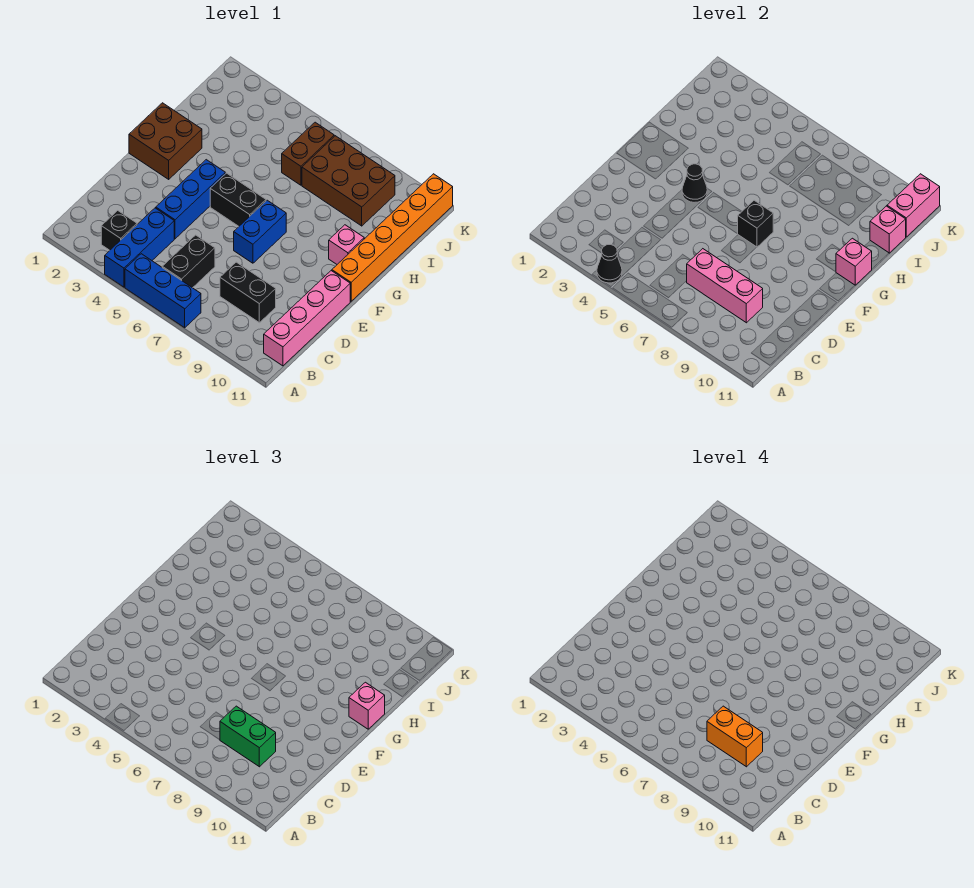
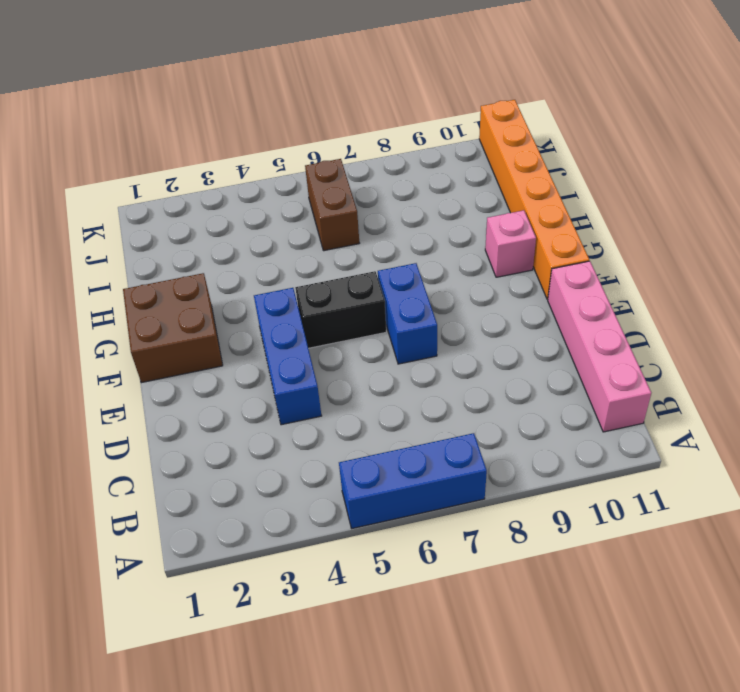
none -> blue brick A4:C4 level 1
none -> black brick B3 level 1
none -> black brick B6:C6 level 1

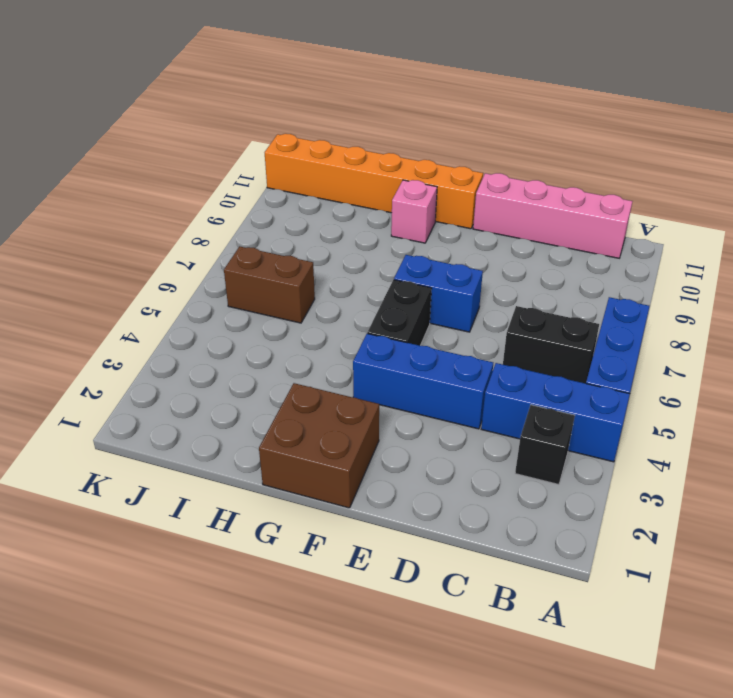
none -> black brick C8:C9 level 1
none -> brown brick I7:J9 level 1
none -> black cone A4 level 2

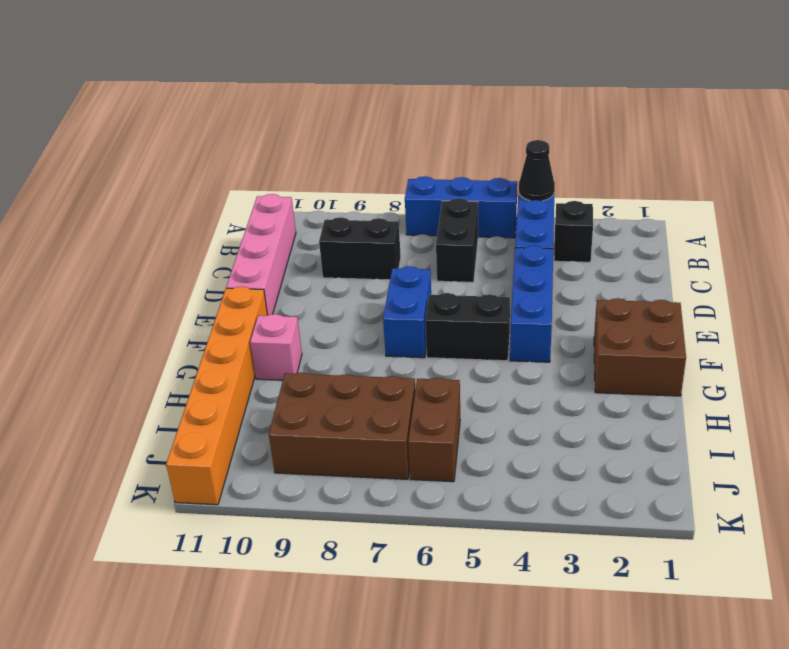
none -> pink brick C7:C9 level 2
none -> black cone F4 level 2
none -> black brick F7 level 2

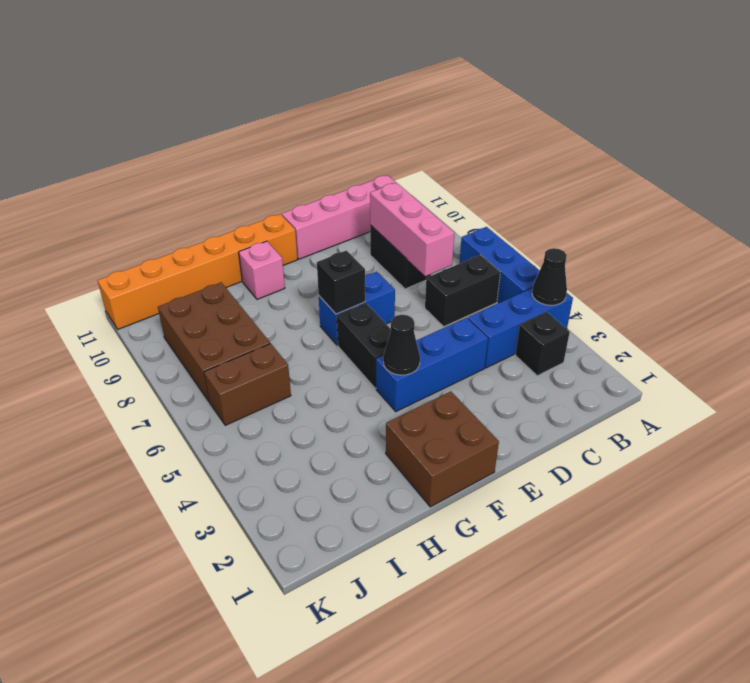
none -> pink brick G11 level 2
none -> pink brick I11 level 2
none -> pink brick J11:K11 level 2

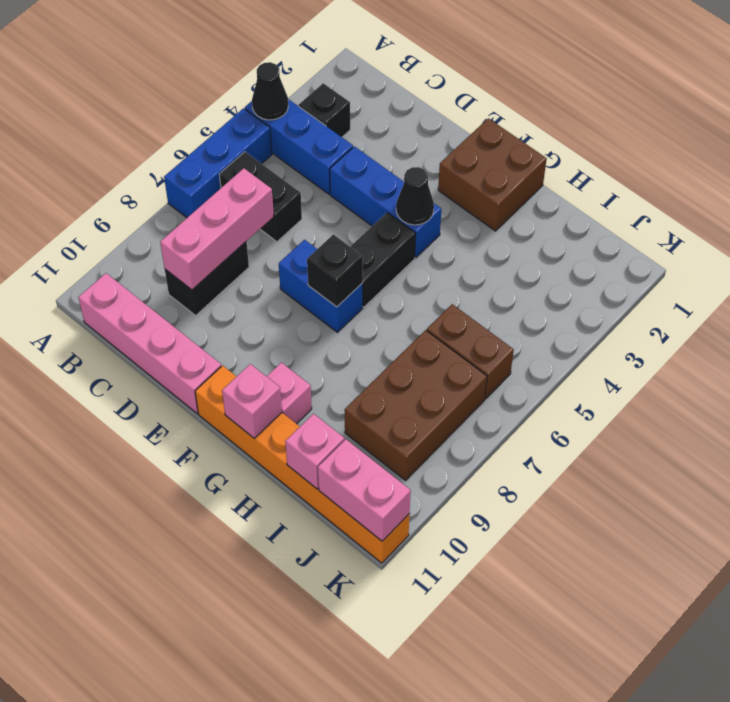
none -> green brick C8:C9 level 3
none -> pink brick G11 level 3
none -> orange brick C8:C9 level 4

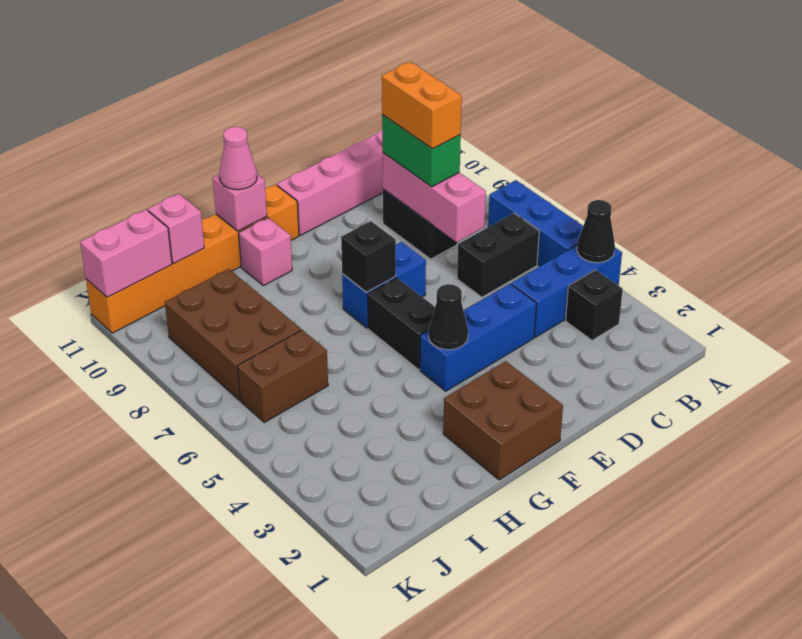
pink cone G11 level 3 -> pink brick G11 level 3

